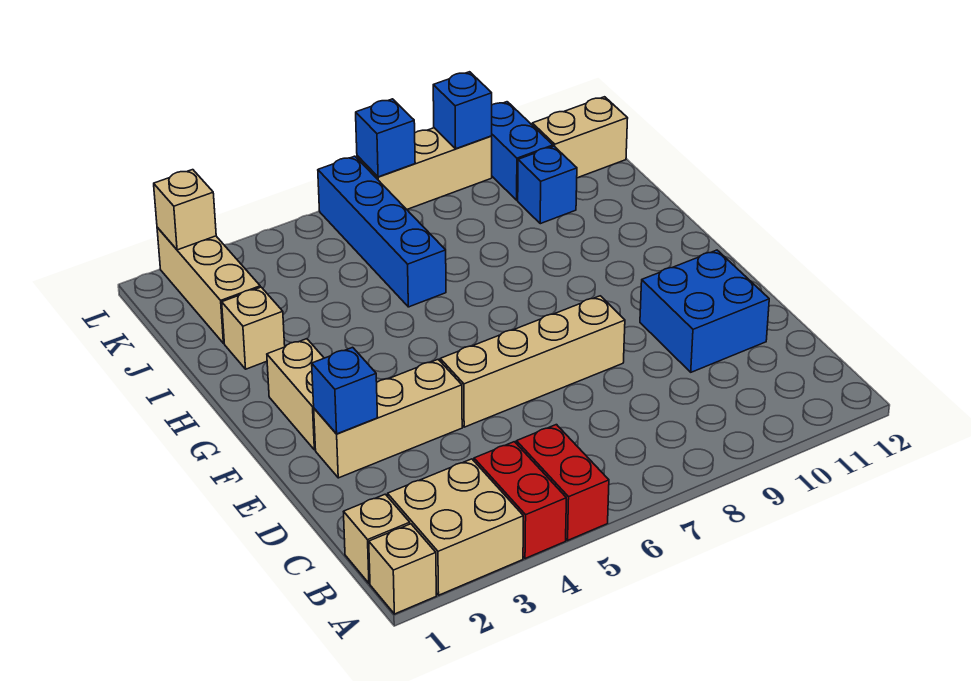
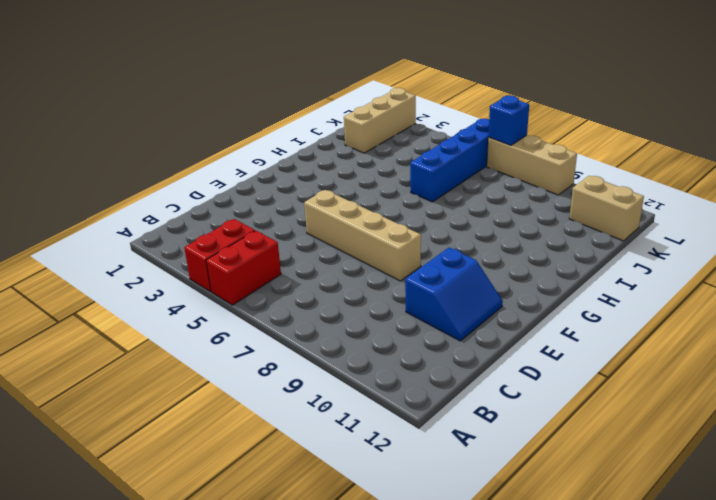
blue slope D10:E11 level 1 top 10 -> blue brick D10:E11 level 1
none -> tan brick A1 level 1
none -> tan brick A2:B3 level 1
none -> tan brick B1 level 1

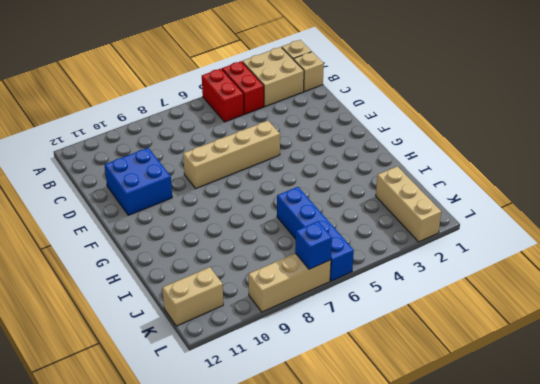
none -> tan brick E2:E4 level 1
none -> tan brick F2:G2 level 1
none -> tan brick I2 level 1

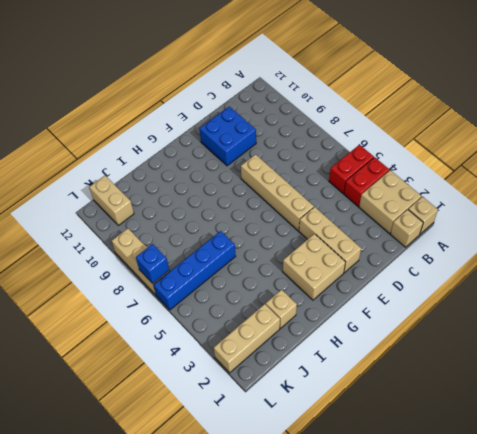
tan brick F2:G3 level 1 -> tan brick F2:G2 level 1
none -> blue brick J10 level 1
none -> blue brick K10:L10 level 1
none -> blue brick E2 level 2

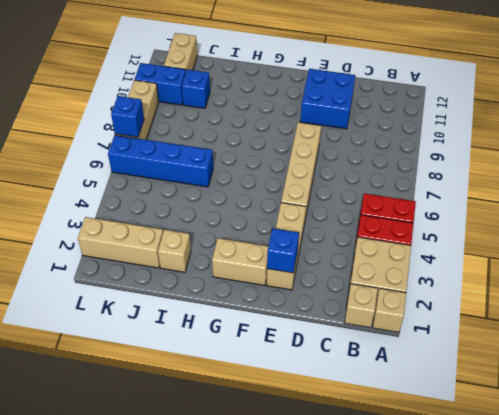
none -> tan brick L2 level 2
none -> blue brick L9 level 2

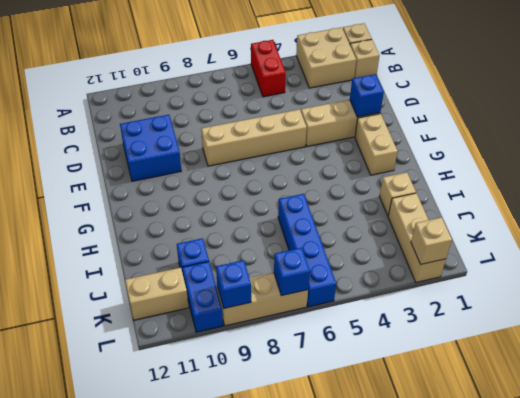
none -> red brick A4:B4 level 1

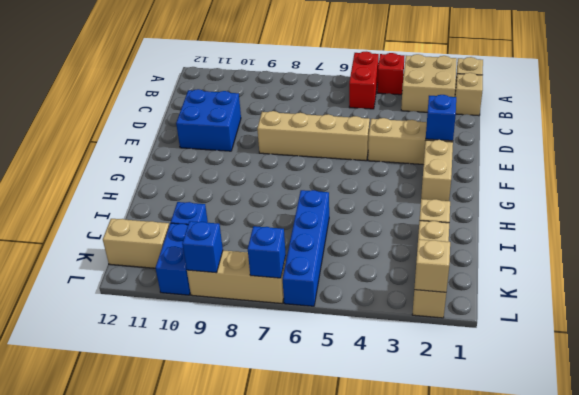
red brick A4 level 1 -> red brick A4:B4 level 1

